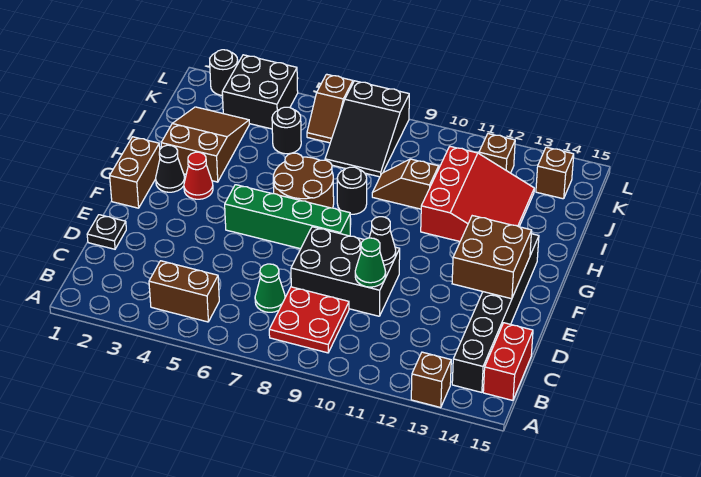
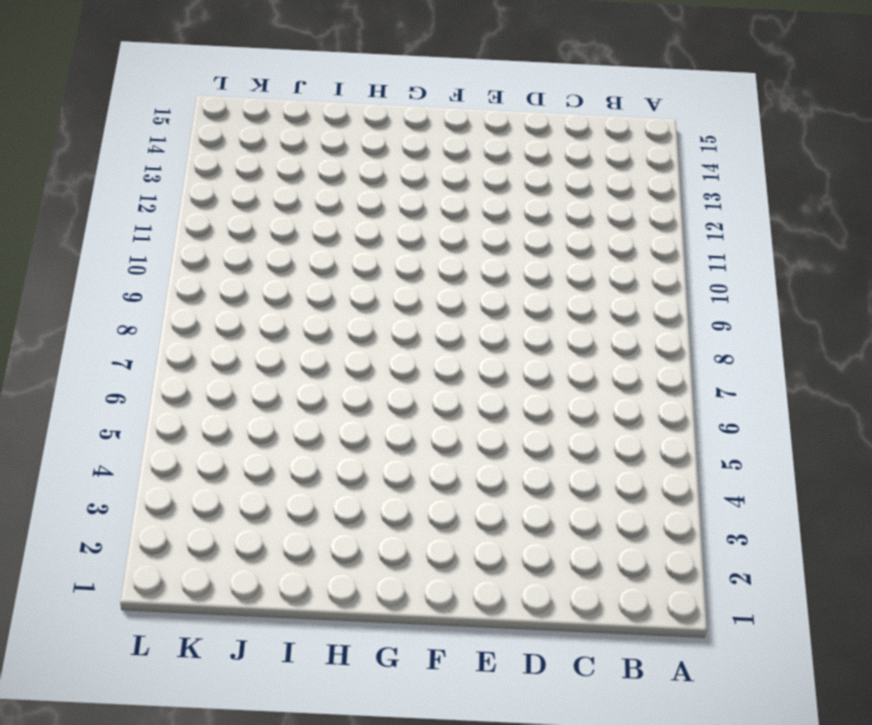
none -> brown brick A13 level 1
none -> brown brick B4:B5 level 1
none -> red plate B8:C9 level 1

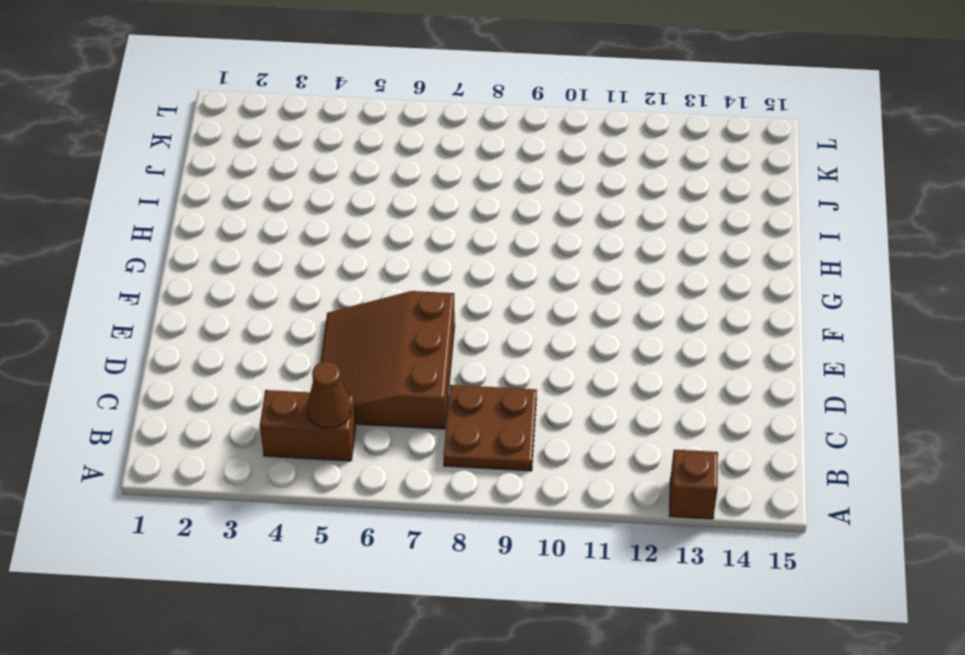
brown cone B5 level 2 -> none
brown plate B8:C9 level 1 -> red plate B8:C9 level 1
brown slope C5:E7 level 1 top 7 -> green cone C7 level 1
none -> black brick B14:G14 level 1
none -> red brick B15:C15 level 1
none -> black plate D1 level 1

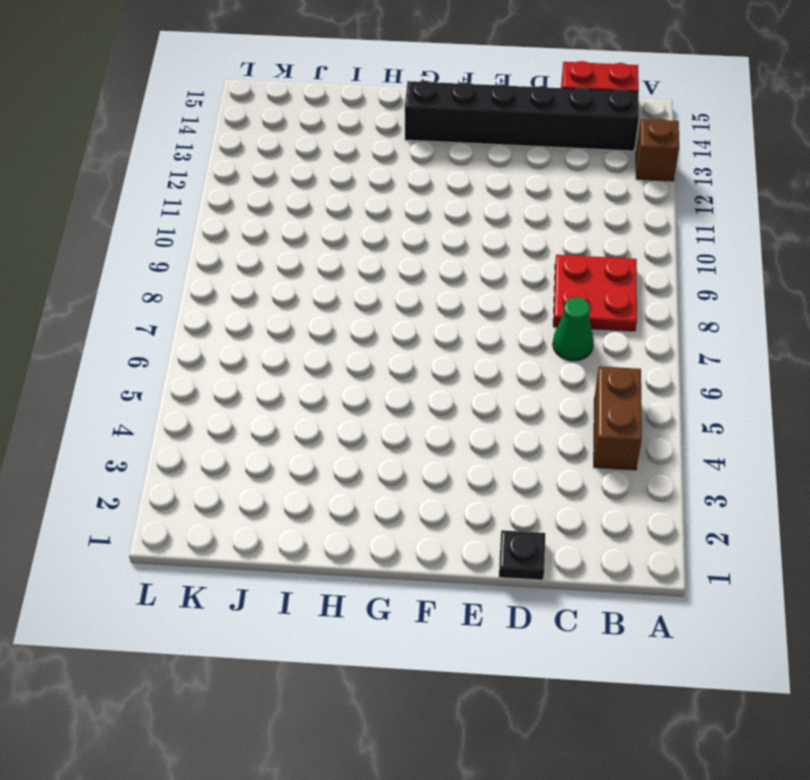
none -> black brick D8:E10 level 1
none -> brown brick F1:G1 level 1
none -> green brick F5:F8 level 1

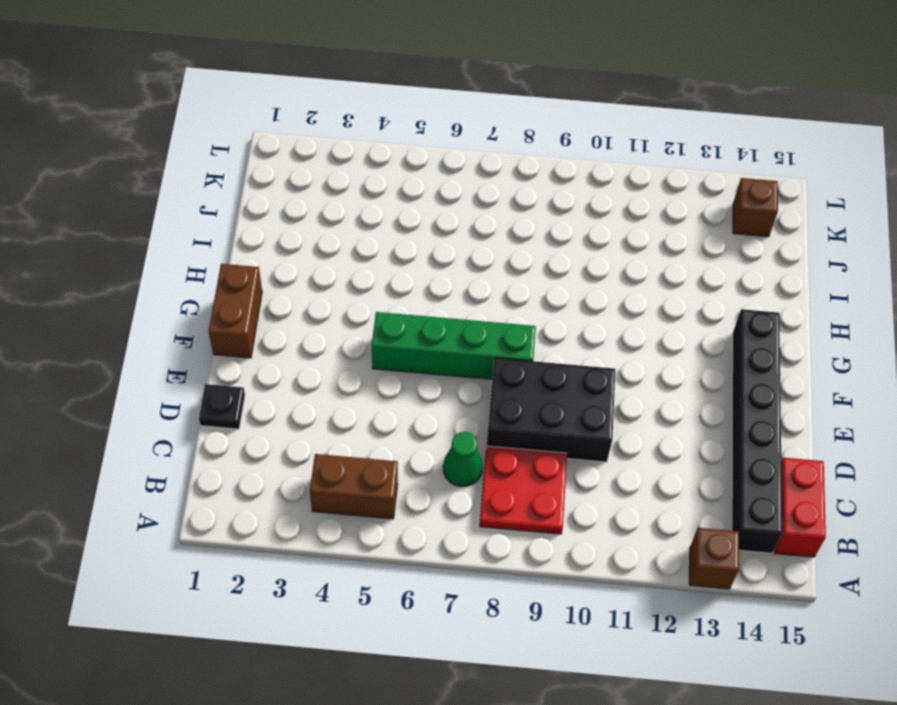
none -> black cone G2 level 1
none -> red cone G3 level 1
none -> brown round brick G6:H7 level 1

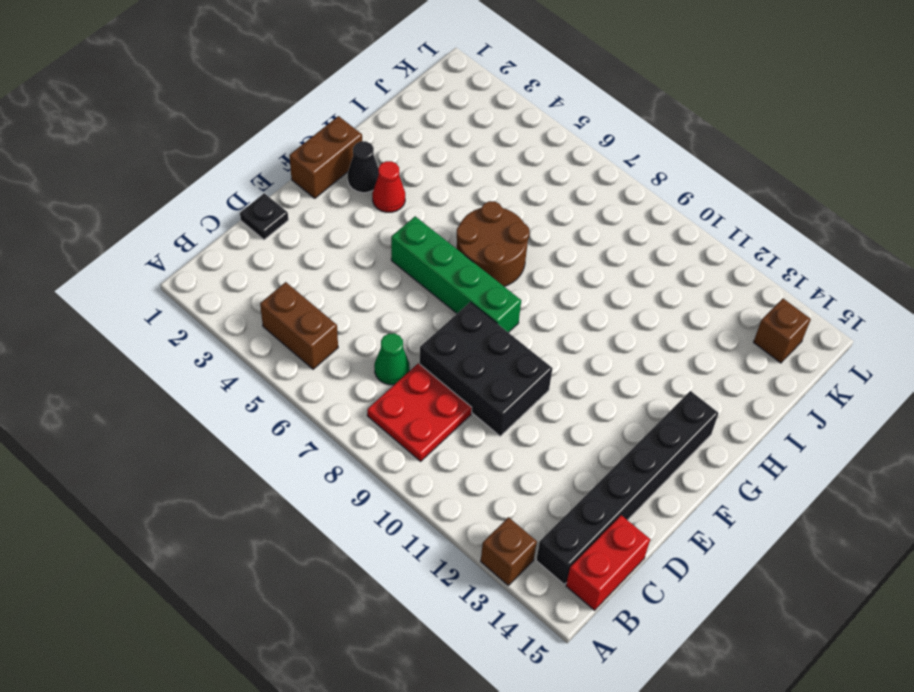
none -> brown slope H2:J3 level 1 top H
none -> black round brick H8 level 1
none -> red slope H11:J13 level 1 top 11

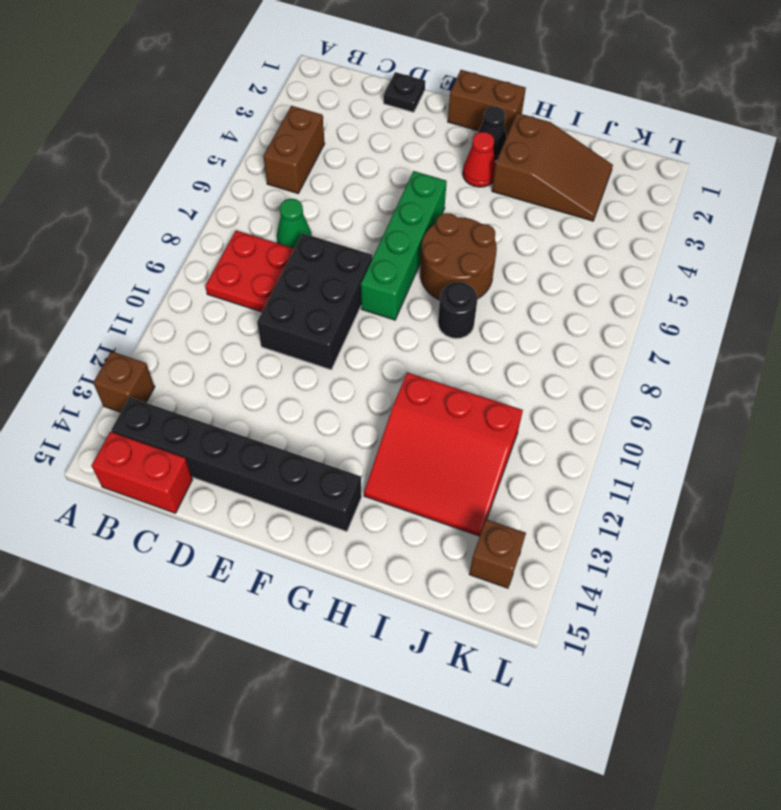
none -> brown slope I9:I10 level 1 top 10
none -> black round brick J5 level 1
none -> black slope J7:L8 level 1 top L

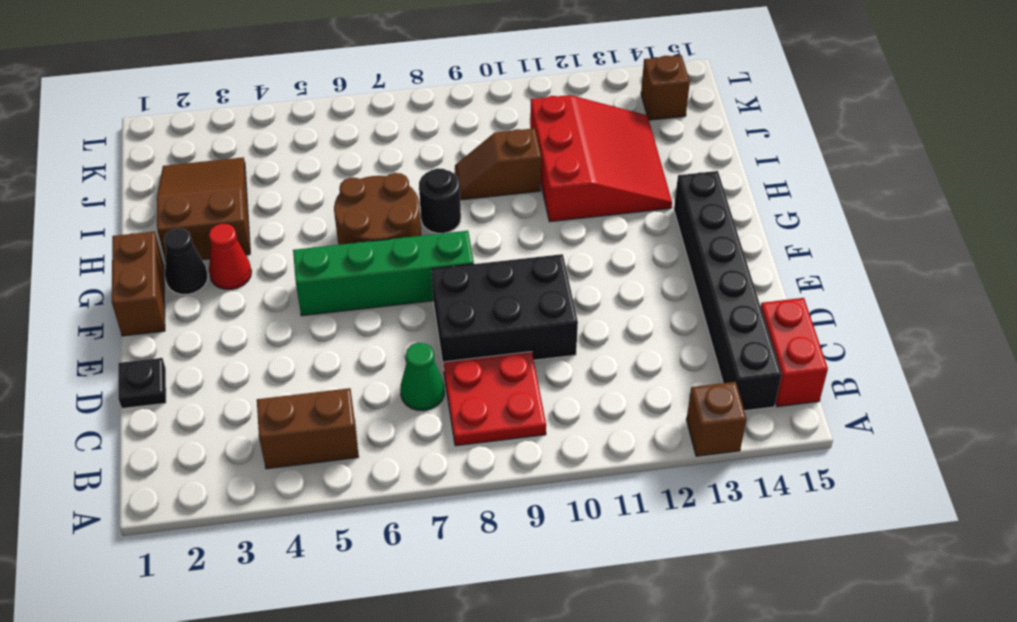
none -> black round brick J5 level 1
none -> black slope J7:L8 level 1 top L
none -> black brick K3:L4 level 1

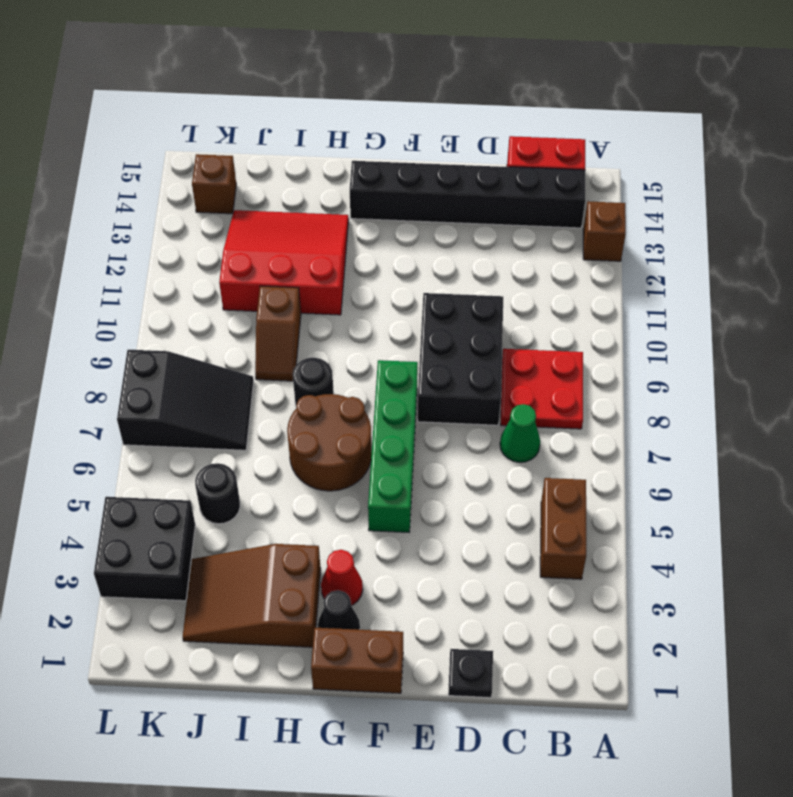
none -> brown slope K6:L6 level 1 top L
none -> brown brick K12 level 1
none -> black round brick L2 level 1

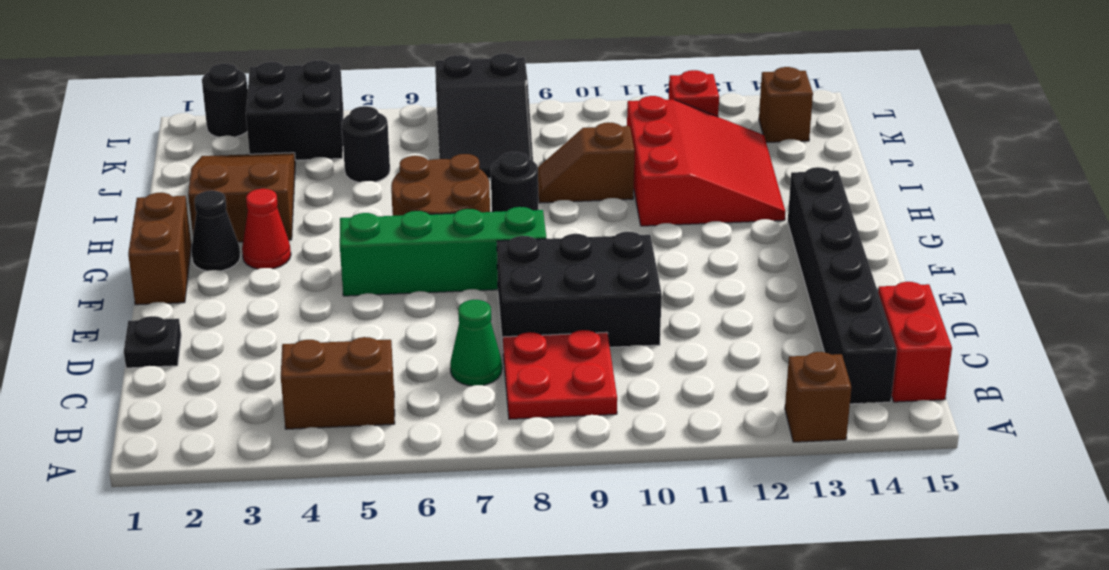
red brick K12 level 1 -> brown brick K12 level 1
none -> brown slope K6:L6 level 1 top L
none -> green cone D10 level 2
none -> black cone E10 level 2

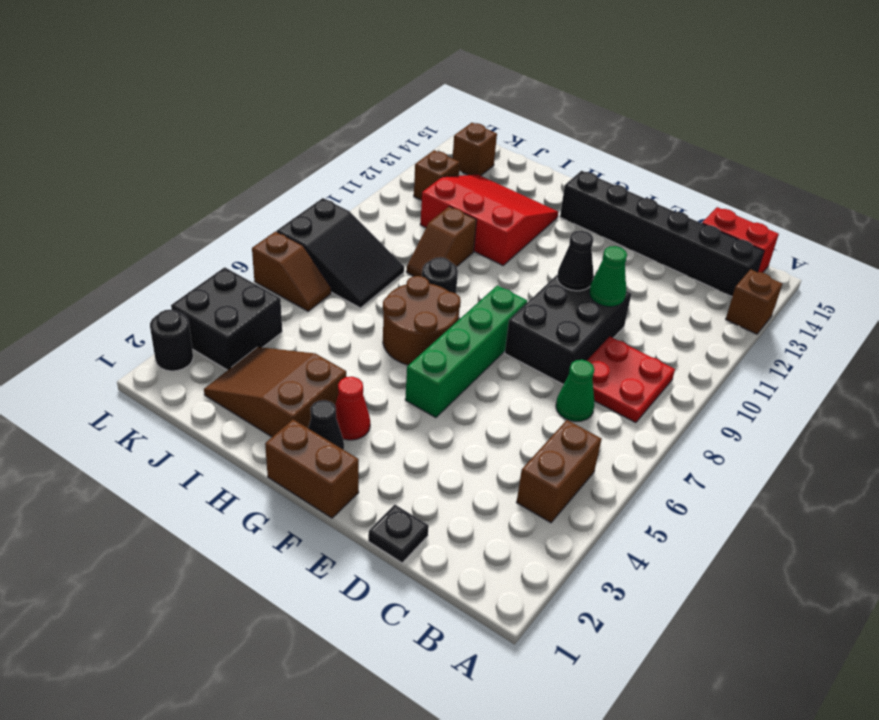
none -> black round brick J5 level 1
none -> brown brick E13:F14 level 2

